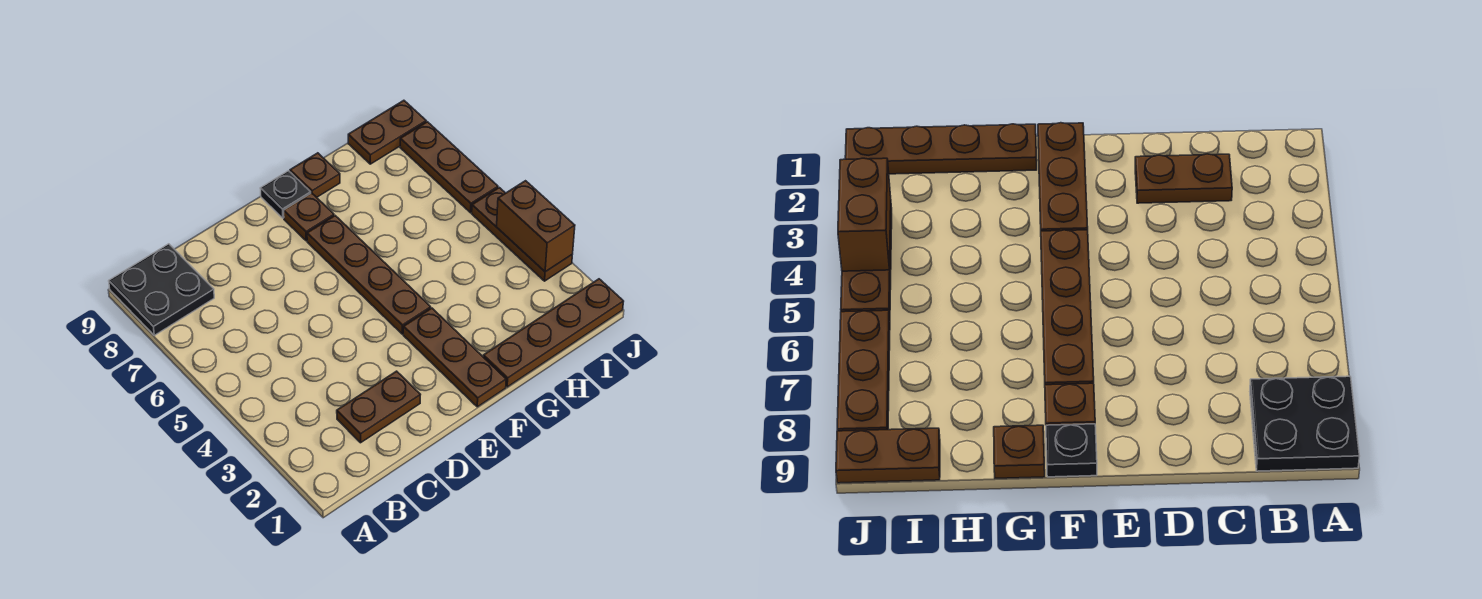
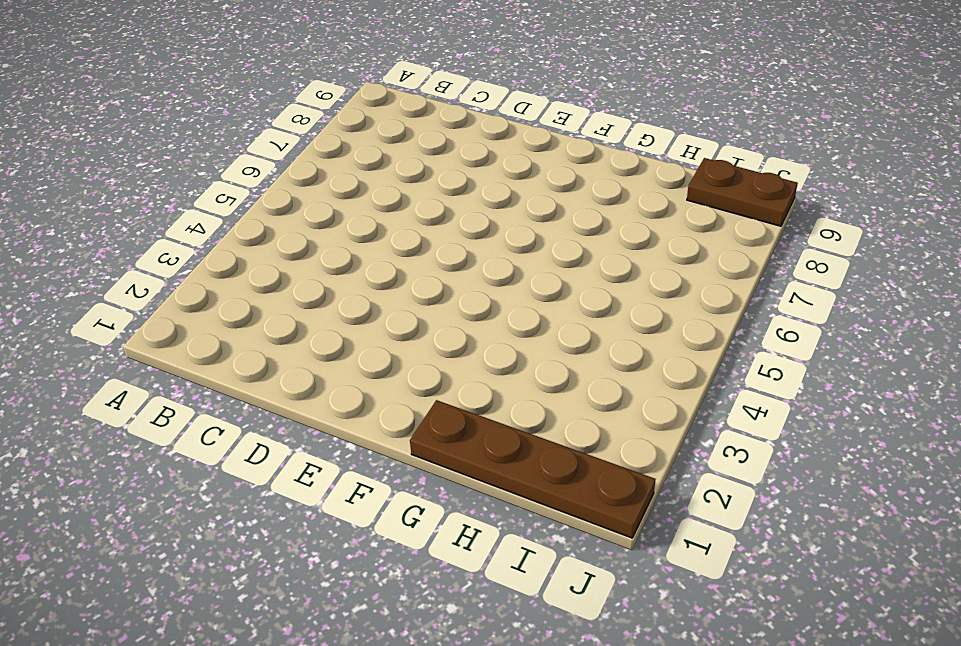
none -> black plate A8:B9 level 1
none -> brown plate C2:D2 level 1
none -> brown plate F1:F3 level 1

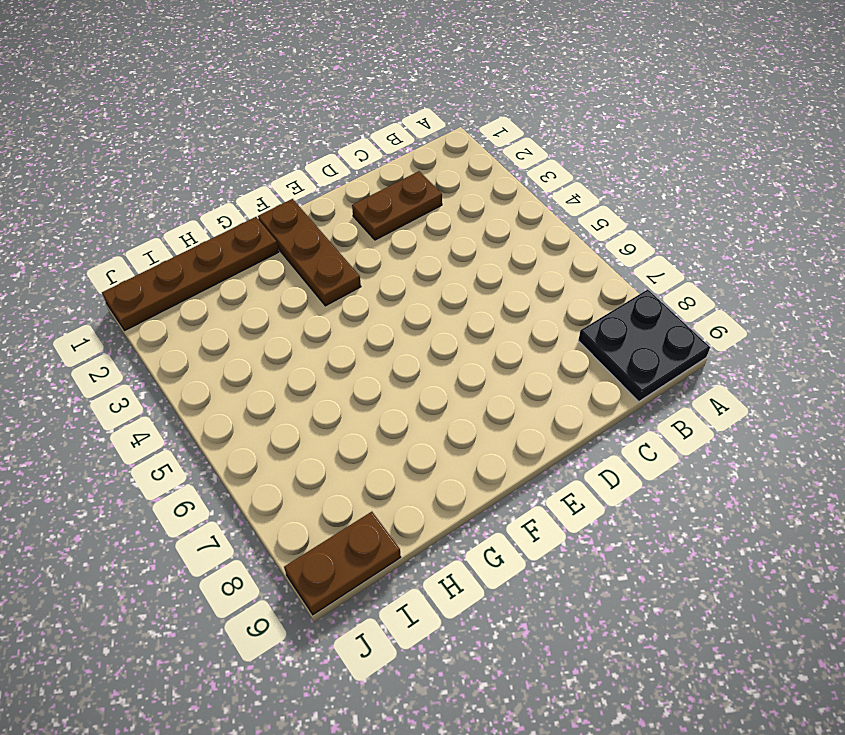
none -> brown plate F4:F7 level 1
none -> brown plate F8 level 1
none -> black plate F9 level 1

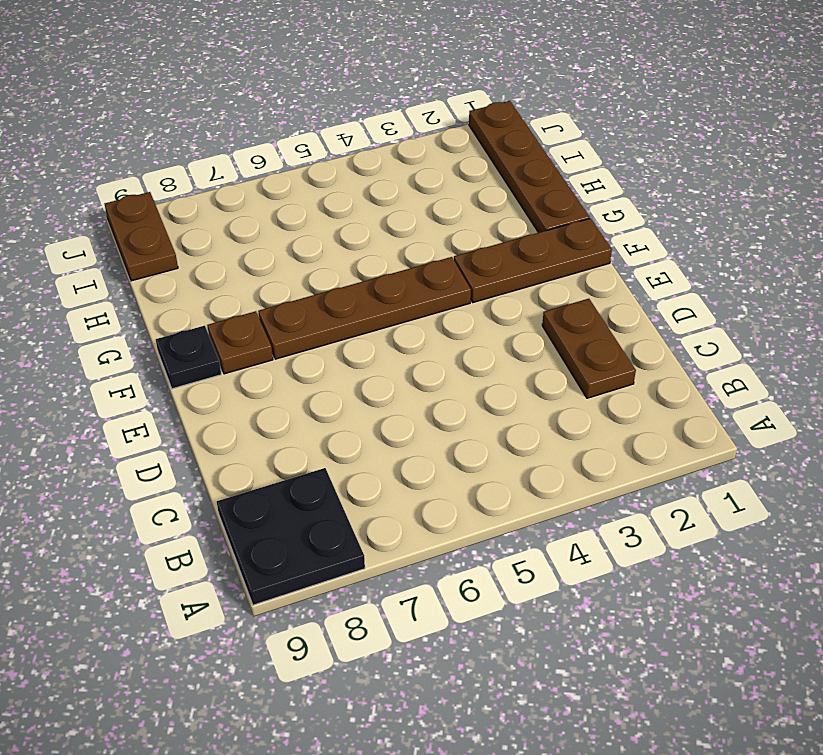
none -> brown plate G9 level 1
none -> brown plate J3:J5 level 1
none -> brown plate J6:J8 level 1

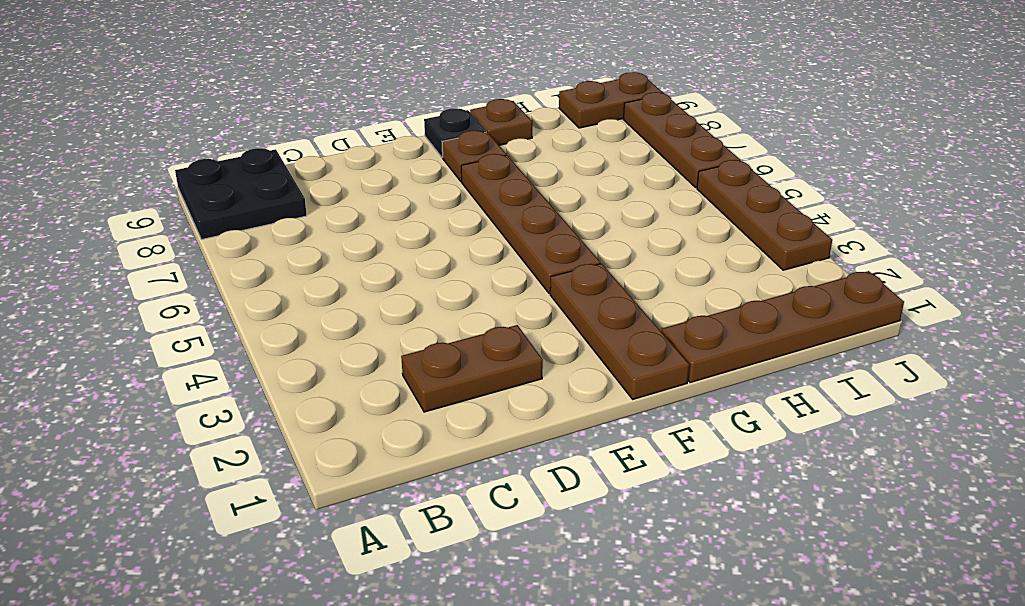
none -> brown brick J3:J4 level 2

